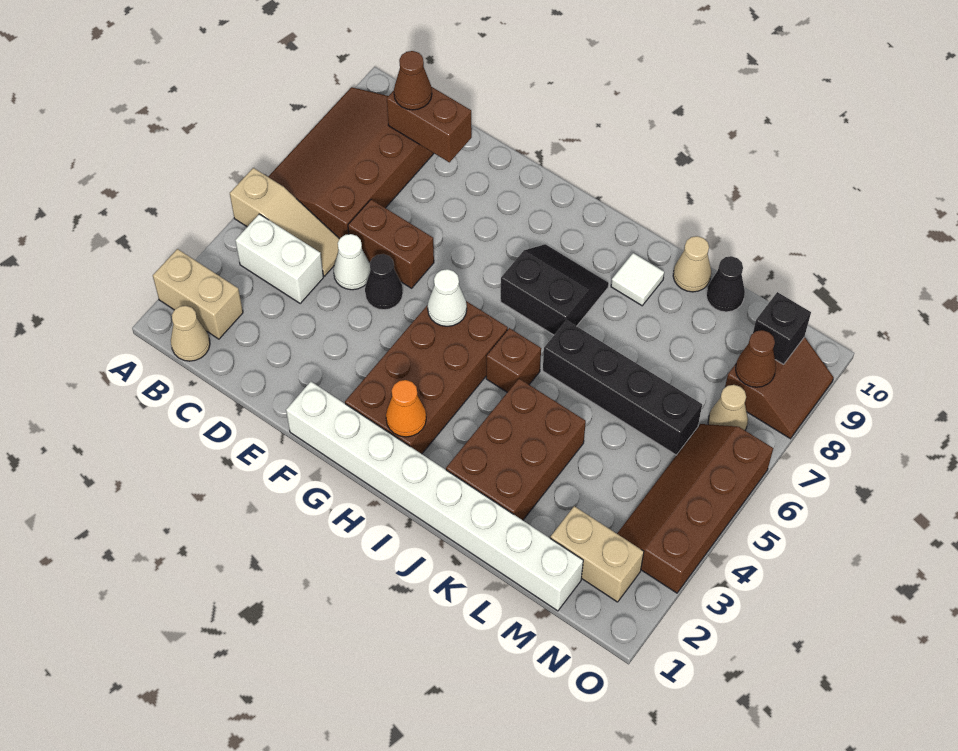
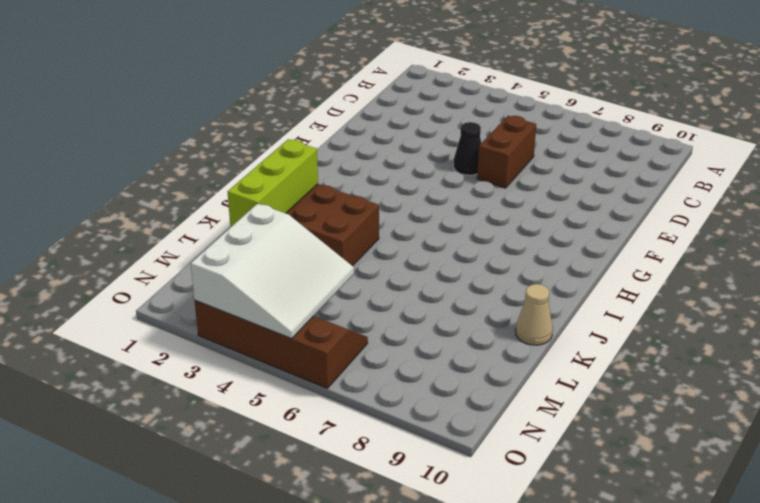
lime brick J2:L2 level 2 -> none
white slope M3:O5 level 2 top 3 -> none
none -> tan brick A2:B2 level 1
none -> tan slope A5:C5 level 1 top A
none -> brown slope A6:C9 level 1 top C

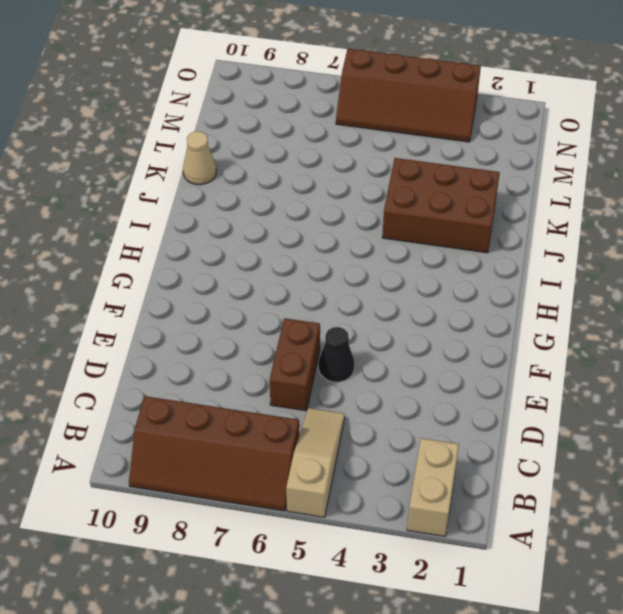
brown slope A6:B9 level 1 top B -> brown slope A6:C9 level 1 top C
none -> tan cone B1 level 1
none -> white brick B4:C4 level 1
none -> white cone D5 level 1

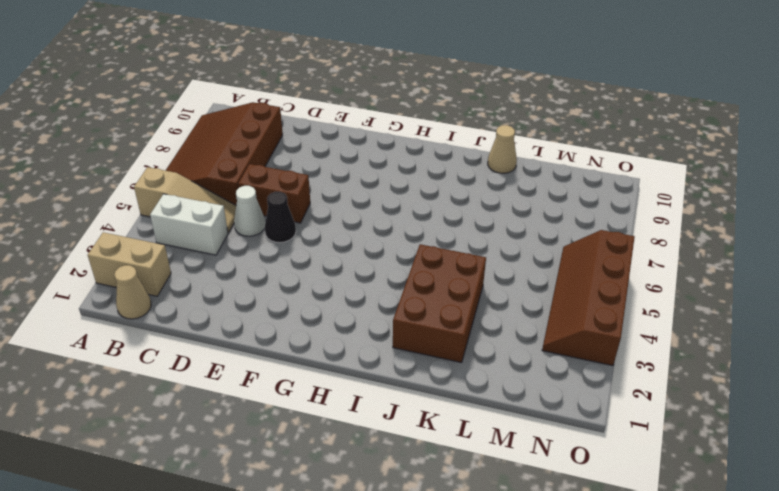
none -> white brick F1:M1 level 1
none -> brown brick G2:H5 level 1
none -> black slope H7:I8 level 1 top 7

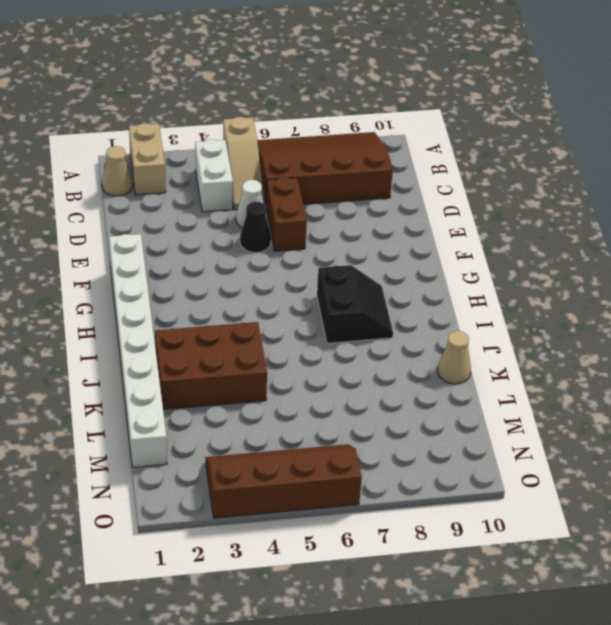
none -> brown brick G2:H5 level 1
none -> brown brick I5 level 1
none -> black brick J6:M6 level 1

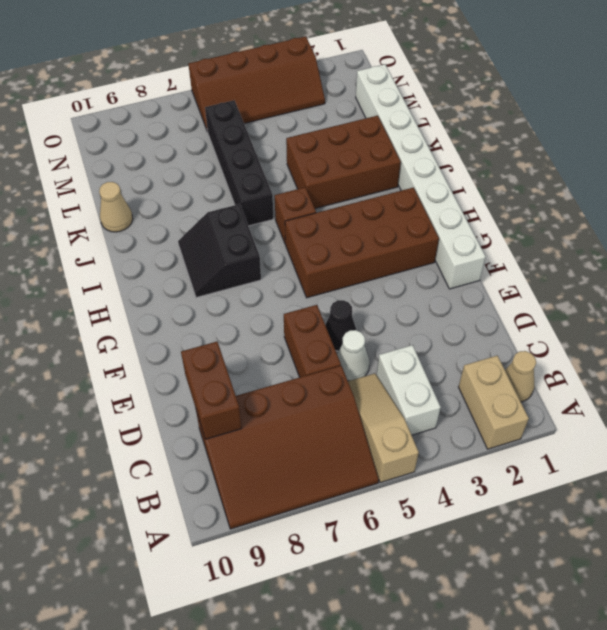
none -> white tile J9 level 1
none -> black cone L10 level 1
none -> tan brick M2:N2 level 1

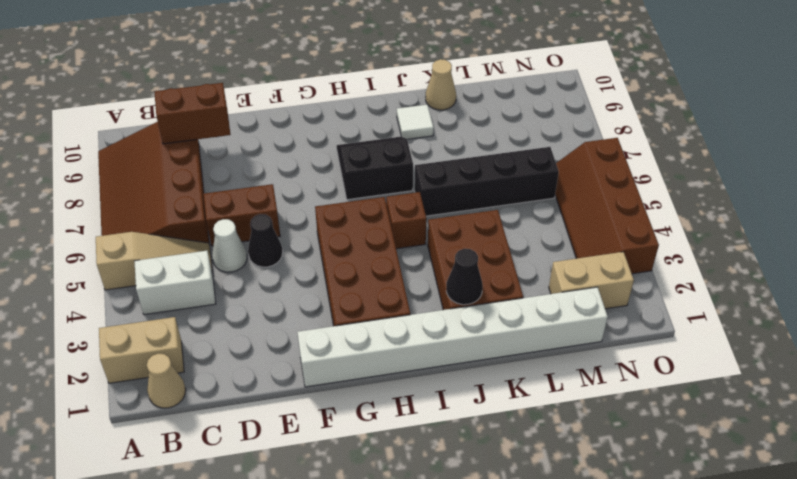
black cone J2 level 2 -> black cone L10 level 1
none -> tan cone N7 level 1
none -> brown slope N8:O9 level 1 top N
none -> white cone G5 level 2

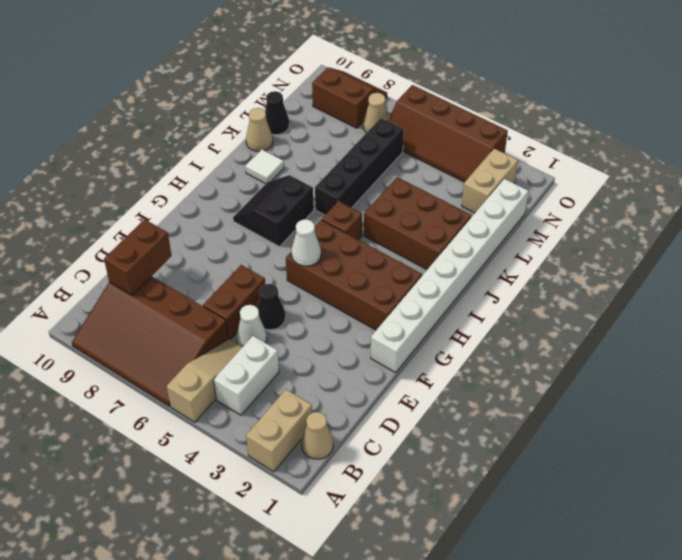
none -> orange cone H2 level 2
none -> brown cone N8 level 2
none -> black brick N9 level 2

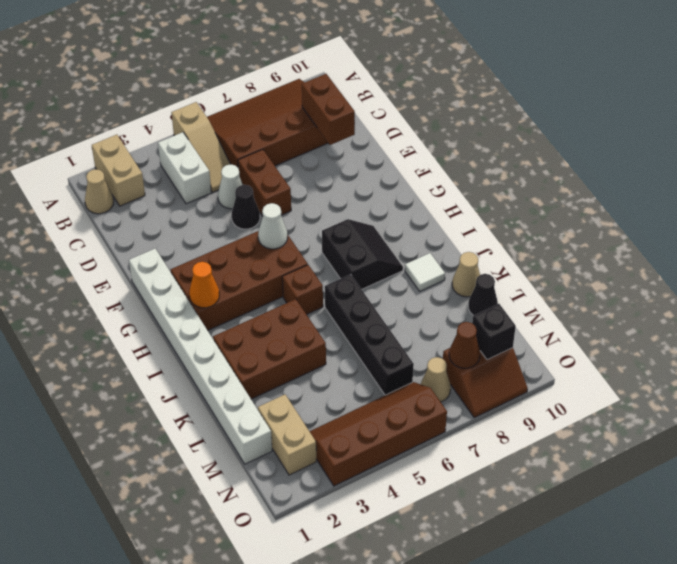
none -> brown cone C9 level 3

